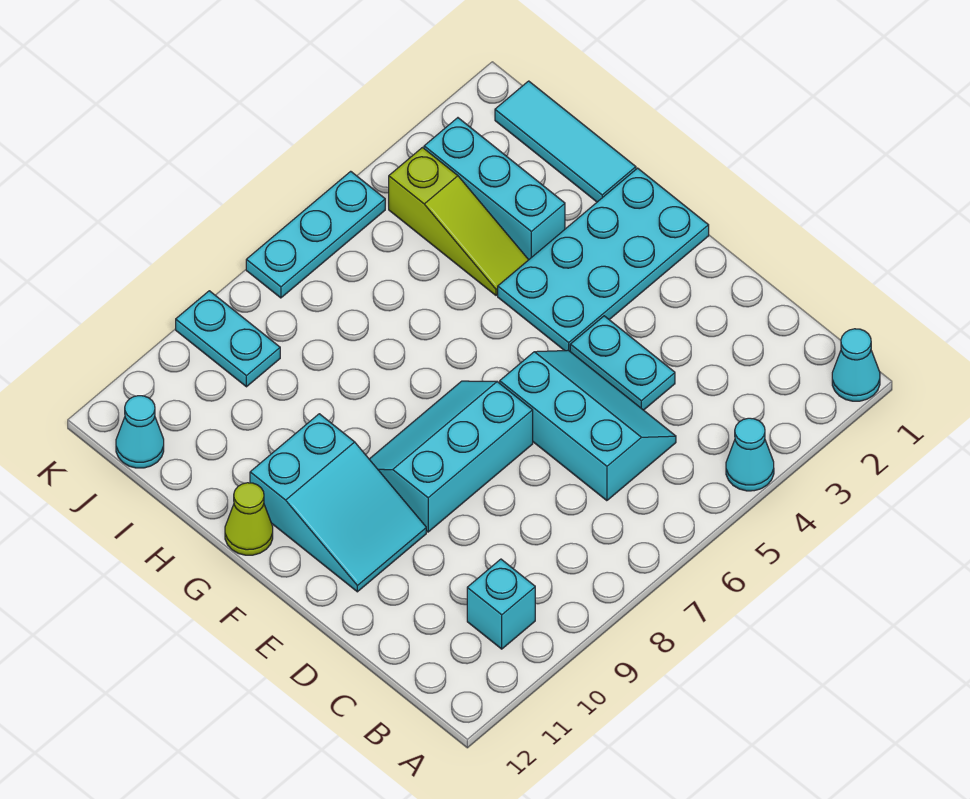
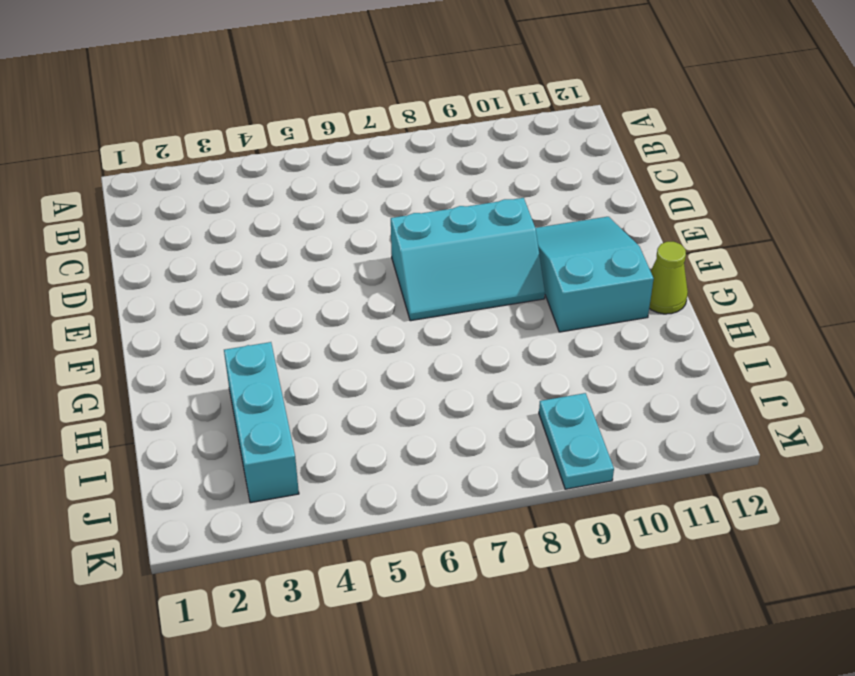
none -> cyan cone A1 level 1
none -> cyan cone A4 level 1
none -> cyan brick B10 level 1

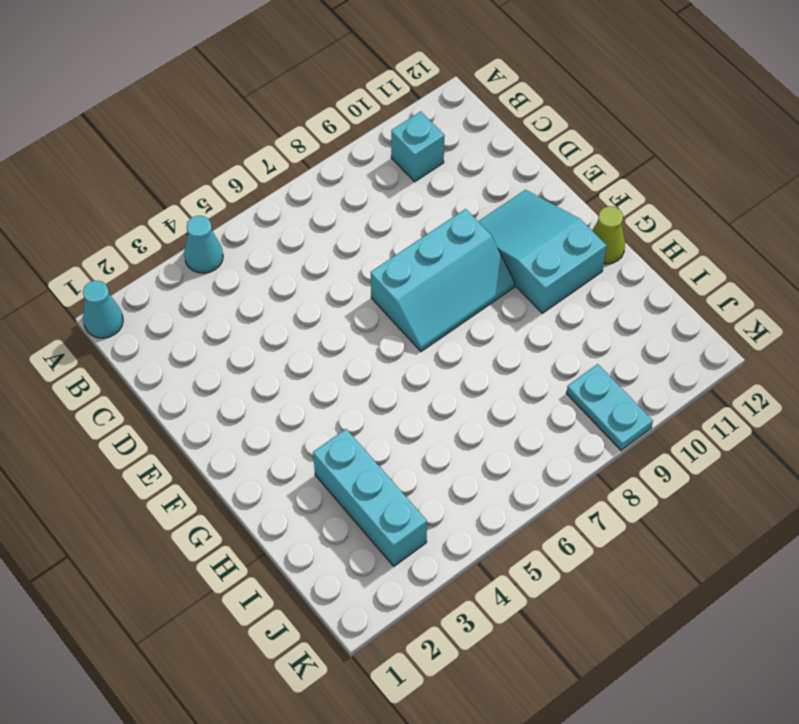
none -> cyan slope C5:E6 level 1 top 6
none -> cyan plate D4:E4 level 1
none -> cyan plate F1:G4 level 1

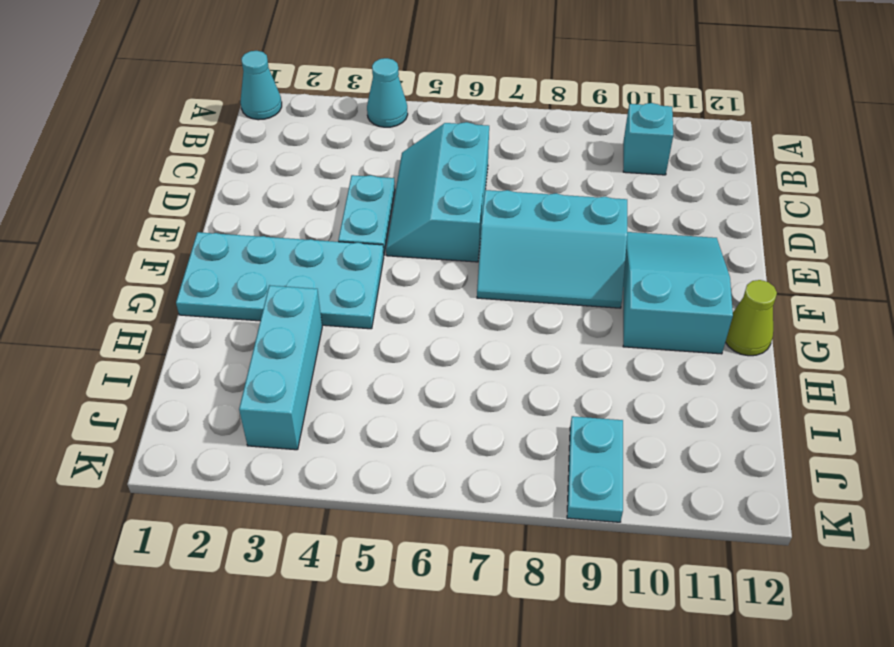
none -> cyan tile H1:J1 level 1
none -> lime slope H4:J4 level 1 top J
none -> cyan cone J12 level 1

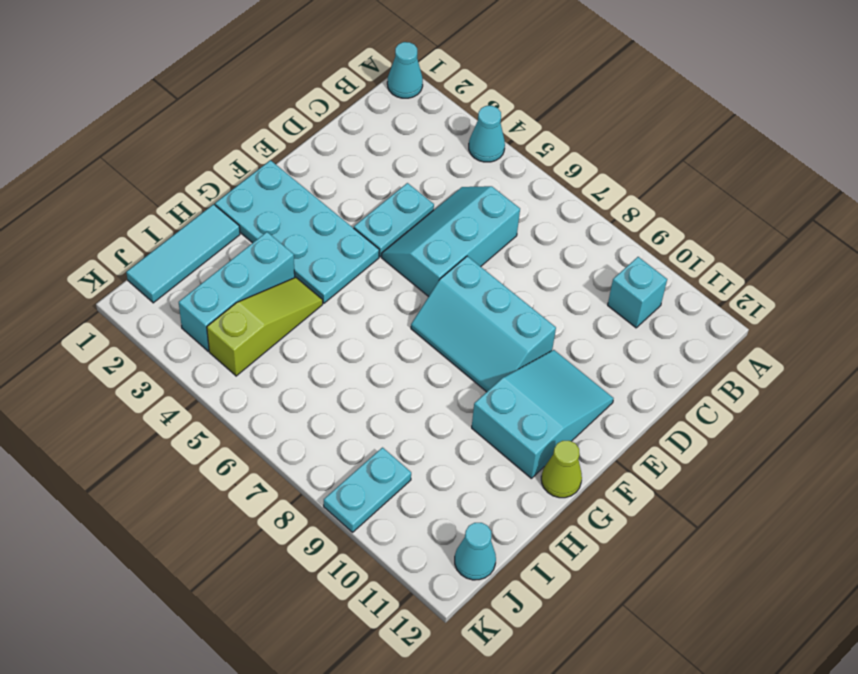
none -> cyan plate K5:K7 level 1

